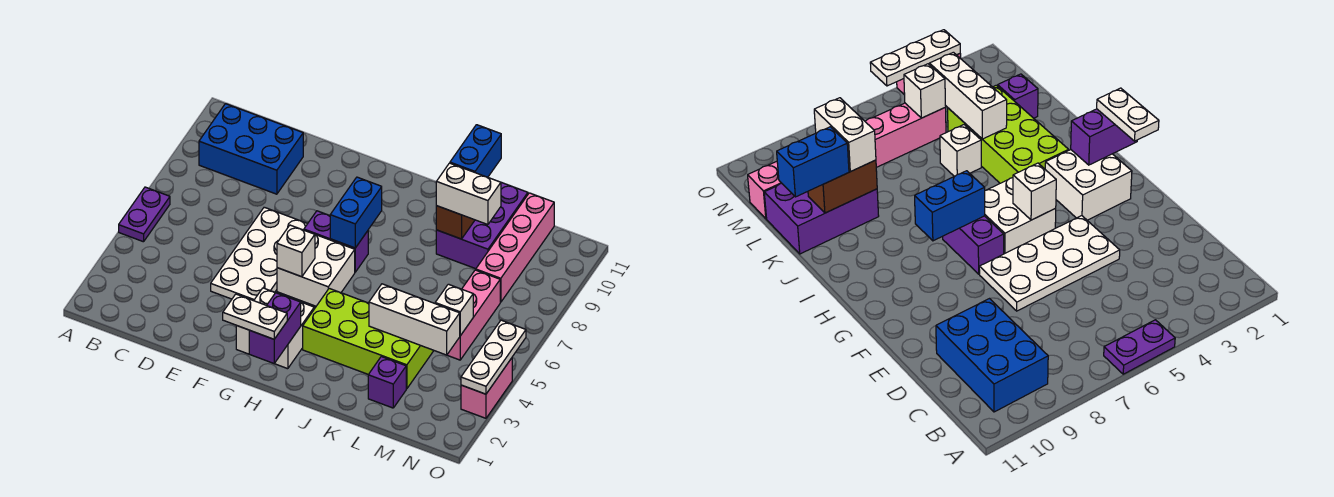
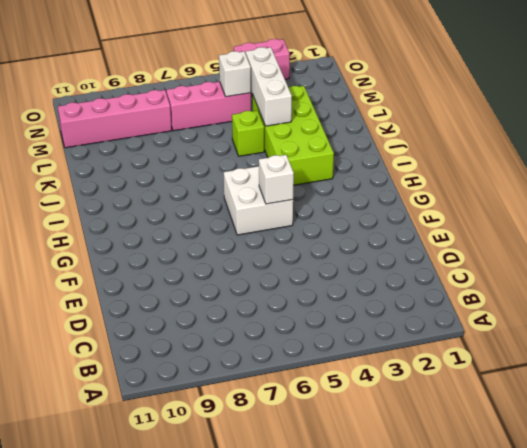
lime brick K5 level 1 -> white brick K5 level 1
none -> purple plate A5:A6 level 1
none -> blue brick B9:D10 level 1
none -> white plate E4:F7 level 1

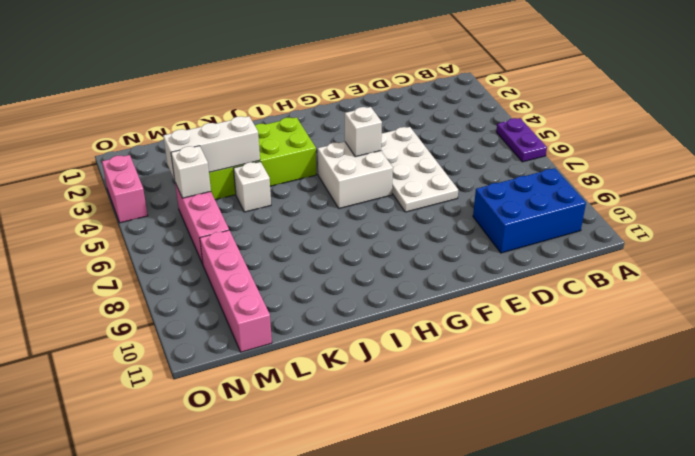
none -> white brick G2:H3 level 1
none -> purple brick G7:H7 level 1
none -> purple brick K9:L11 level 1

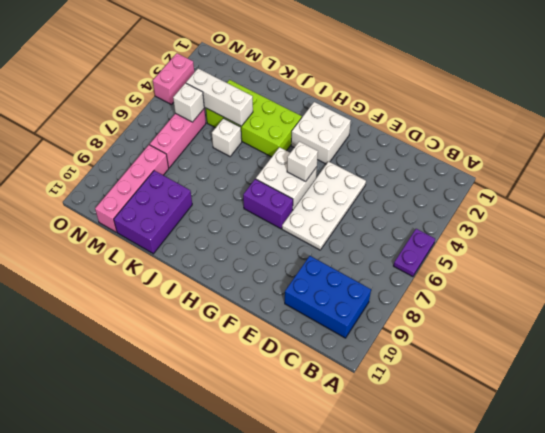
none -> purple brick L2 level 1
none -> purple brick H1:H2 level 2
none -> blue brick H7:H8 level 2

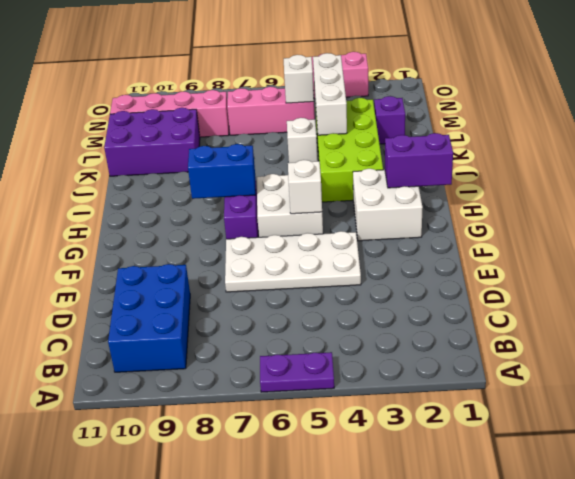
none -> brown brick K9:K10 level 2
none -> white plate O3:O5 level 2
none -> white plate G1:H1 level 3

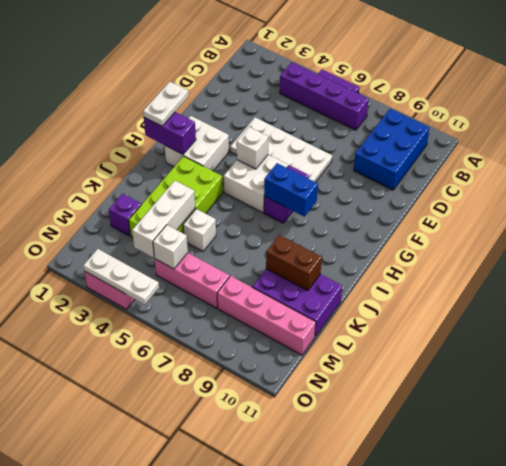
purple brick B4:B7 level 1 -> none
none -> white brick K9:L9 level 3
none -> blue brick K10:K11 level 3

